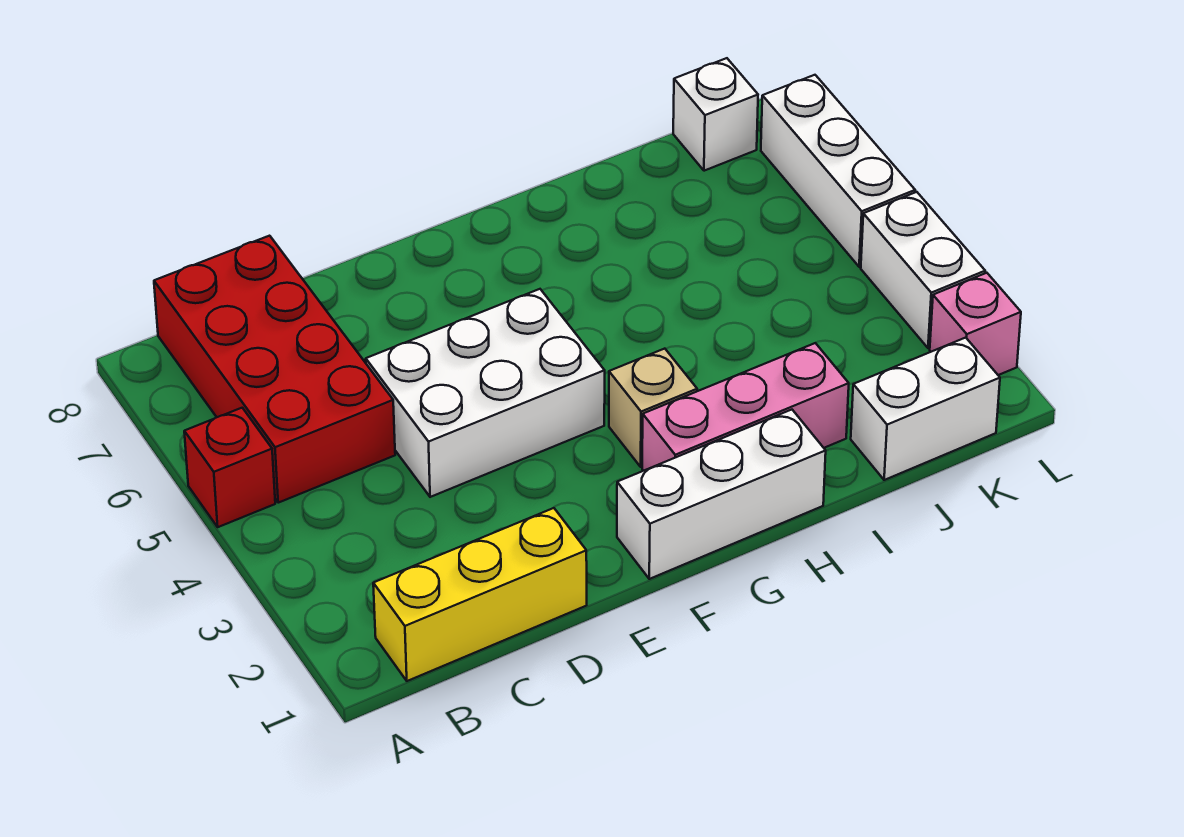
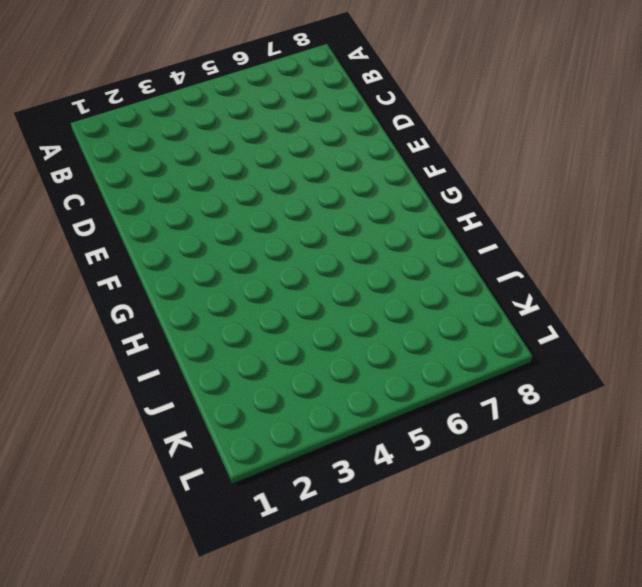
none -> red brick A5 level 1
none -> yellow brick B1:D1 level 1
none -> red brick B5:C8 level 1

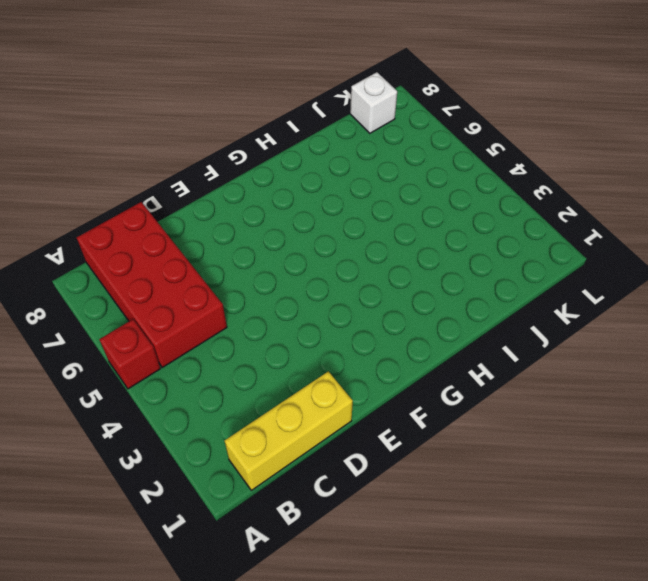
none -> white brick D4:F5 level 1
none -> white brick F1:H1 level 1
none -> pink brick G2:I2 level 1

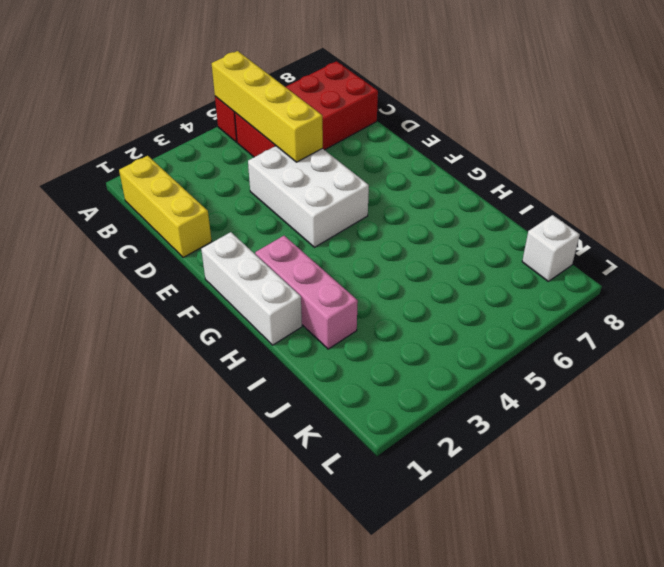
yellow brick A5:D5 level 2 -> none
none -> tan brick G3 level 1
none -> white brick J1:K1 level 1
none -> pink brick L2 level 1

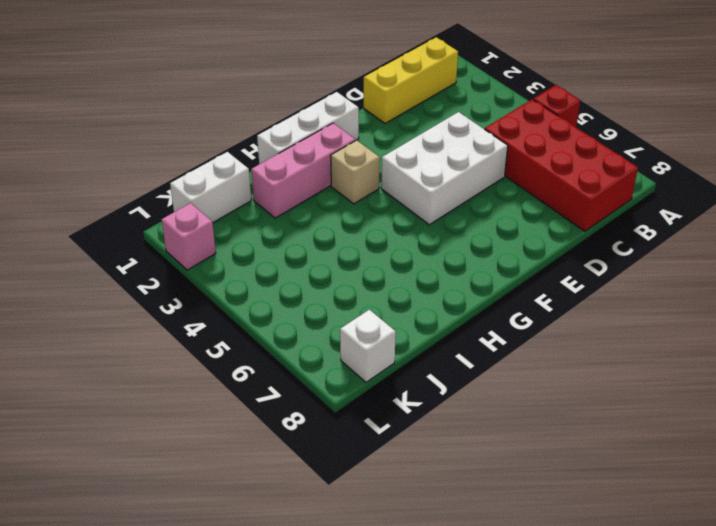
none -> white brick L3:L4 level 1
none -> white brick L5:L7 level 1

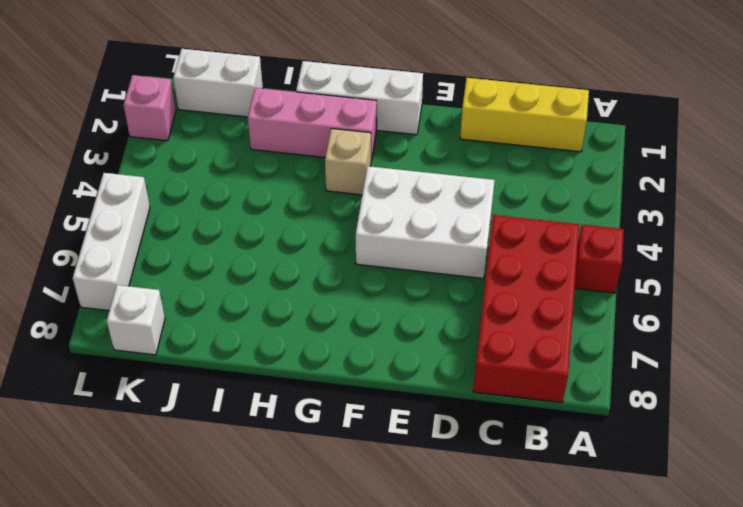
none -> white brick L3:L4 level 1

